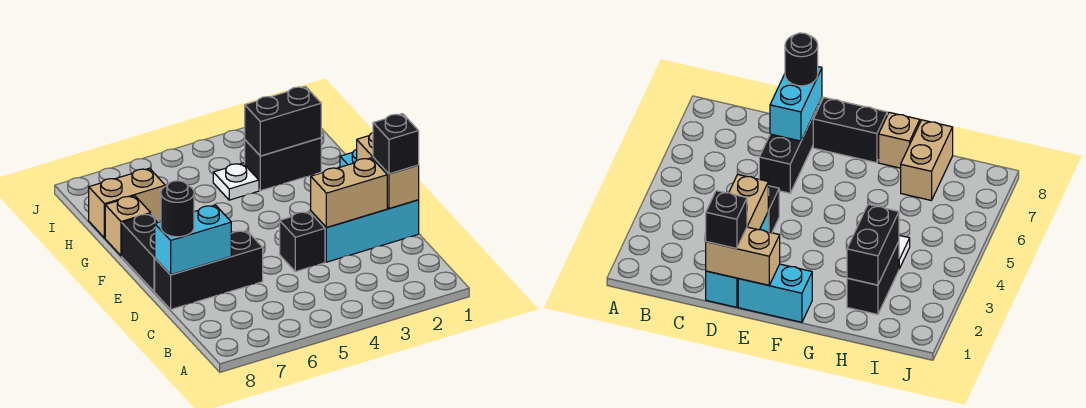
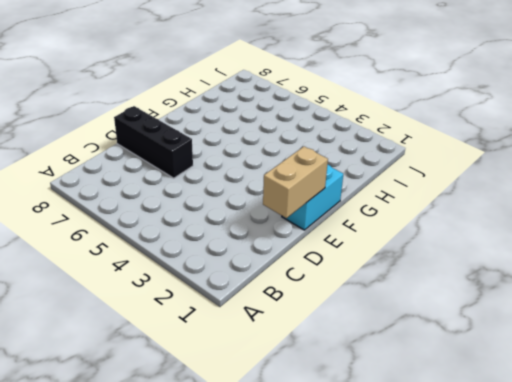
none -> cyan brick D1:D3 level 1
none -> black brick D4 level 1
none -> black brick E8:F8 level 1

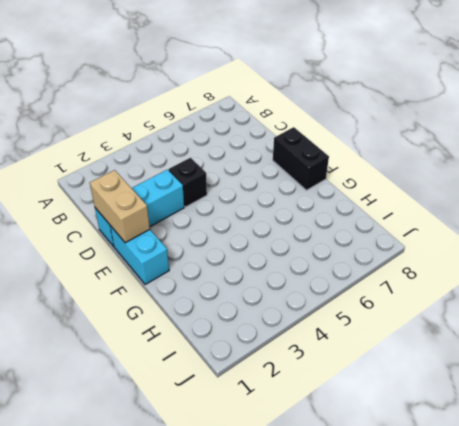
none -> black brick D6:D8 level 1
none -> tan brick G8 level 1
none -> black brick H2:H3 level 1

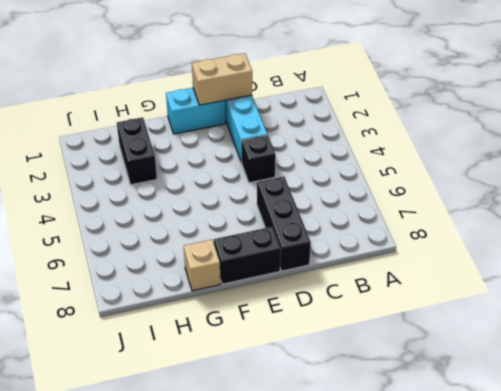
none -> white plate H4 level 1
none -> tan brick H7:H8 level 1
none -> tan brick D2:D3 level 2

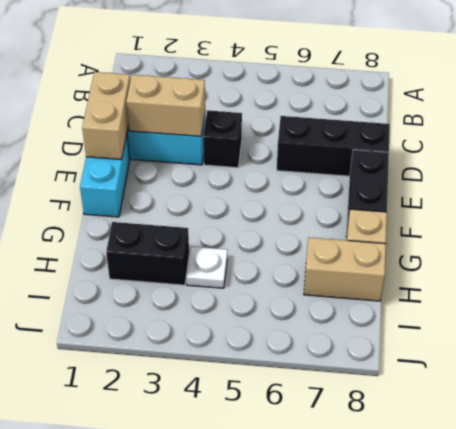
none -> cyan brick D7:D8 level 2
none -> black brick H2:H3 level 2
none -> black brick D1 level 3

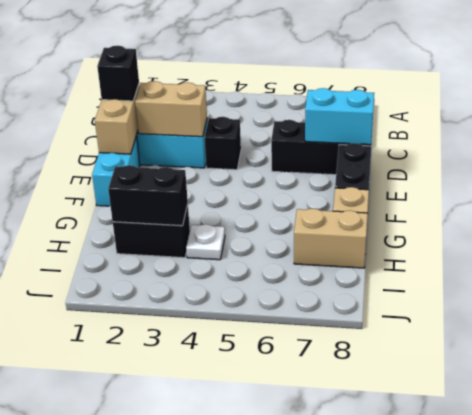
none -> black round brick D8 level 3

